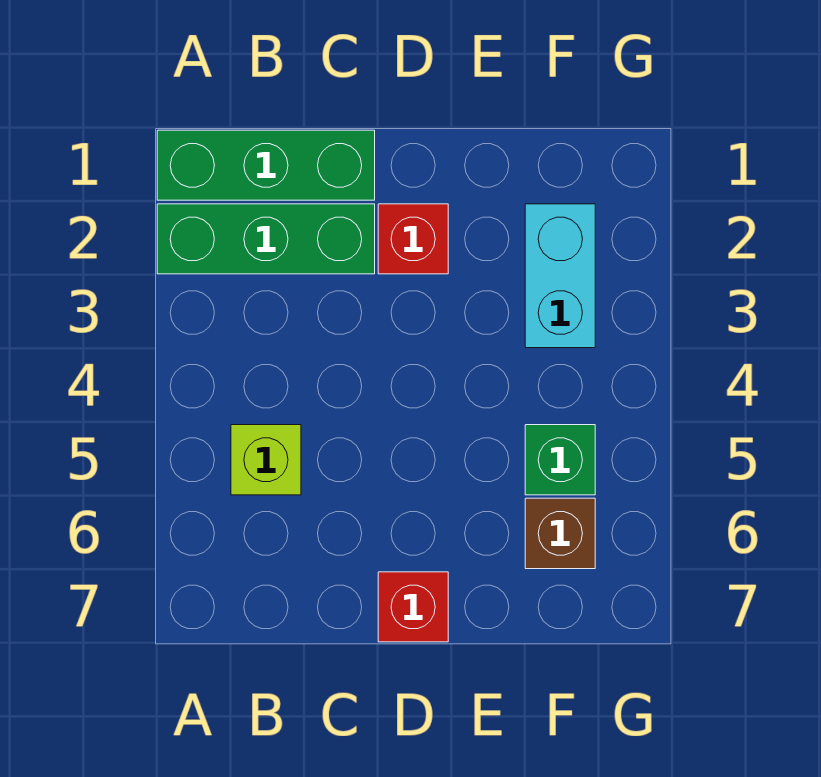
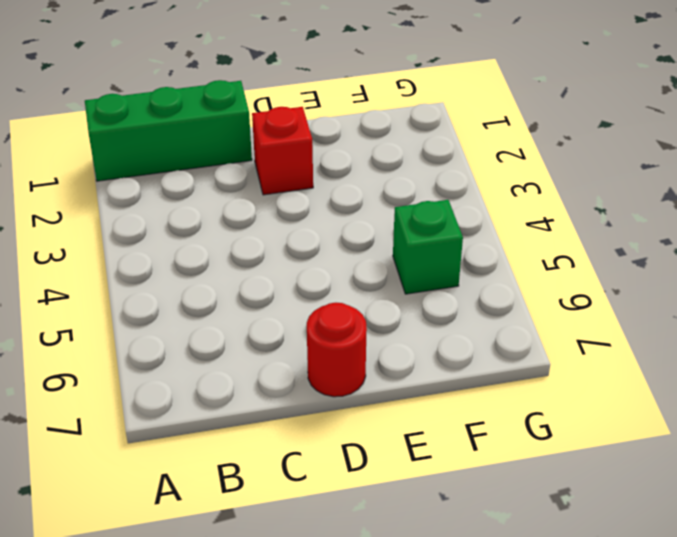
red round brick D7 level 1 -> red brick D7 level 1
none -> green brick A2:C2 level 1
none -> lime brick B5 level 1

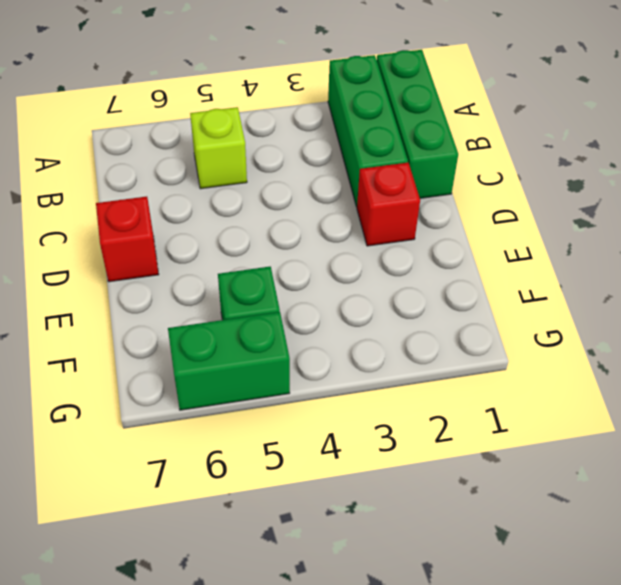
green brick G5:G6 level 1 -> none
none -> cyan brick F2:F3 level 1
none -> brown brick F6 level 1

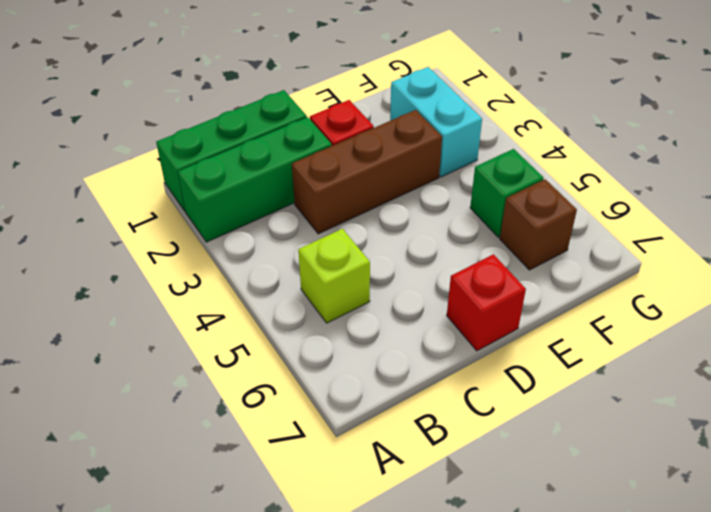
brown brick C3:E3 level 1 -> none

